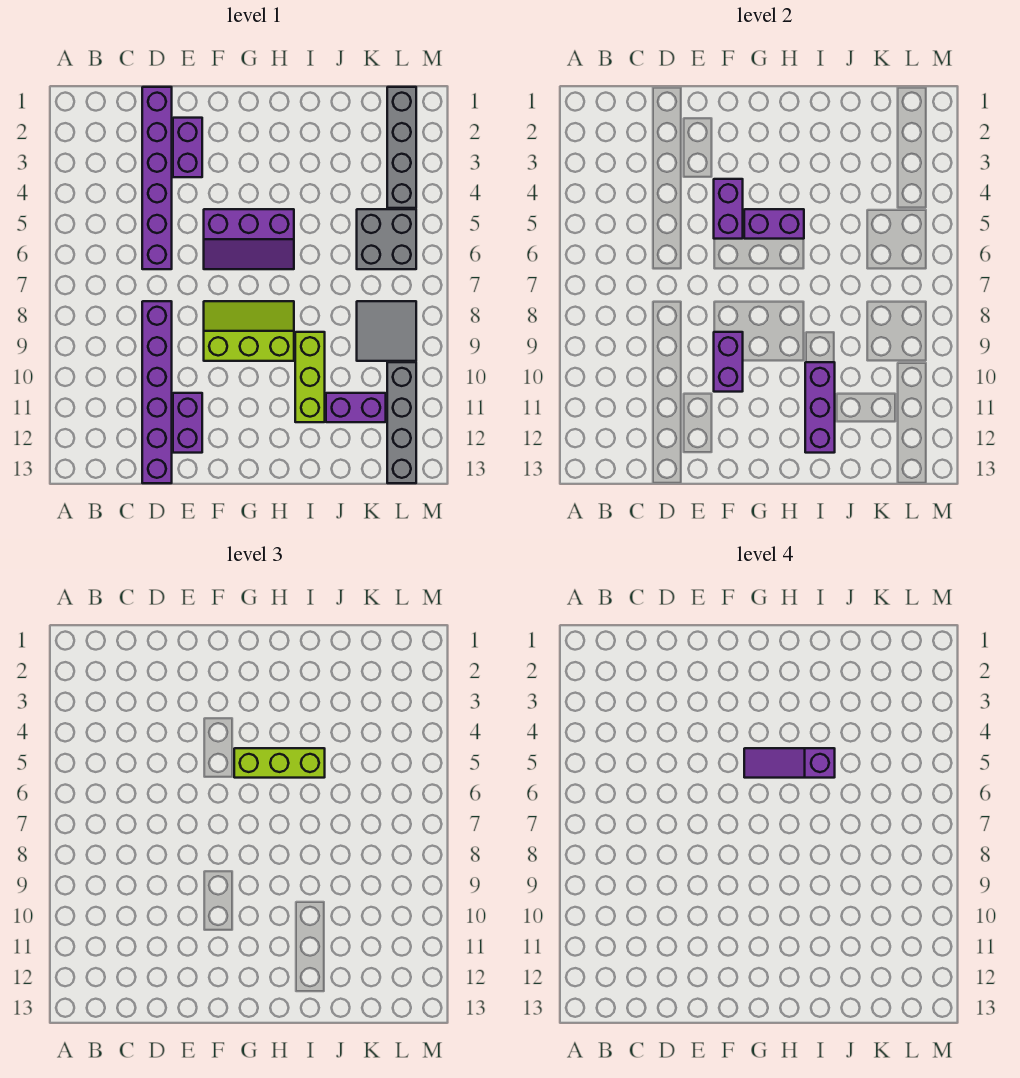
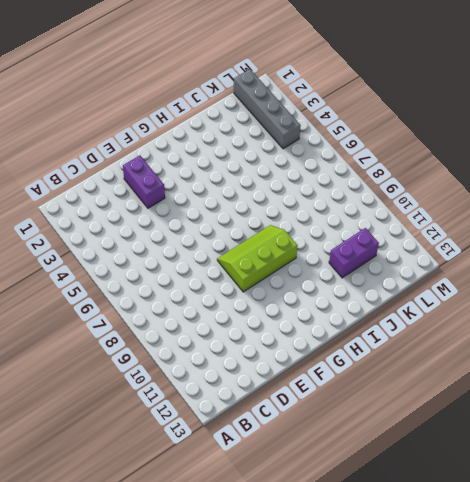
none -> purple brick D1:D6 level 1
none -> purple brick D8:D13 level 1
none -> purple brick E11:E12 level 1

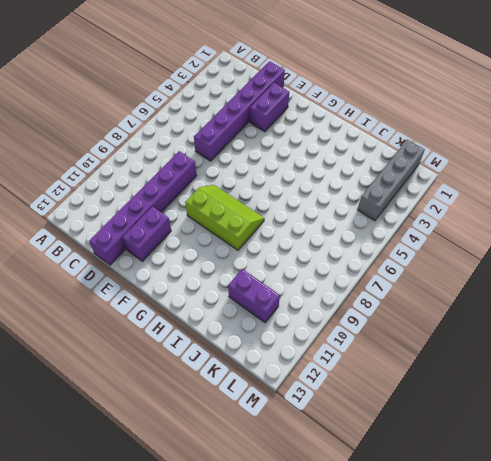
none -> purple slope F5:H6 level 1 top 5
none -> lime brick I9:I11 level 1
none -> grey brick K5:L6 level 1

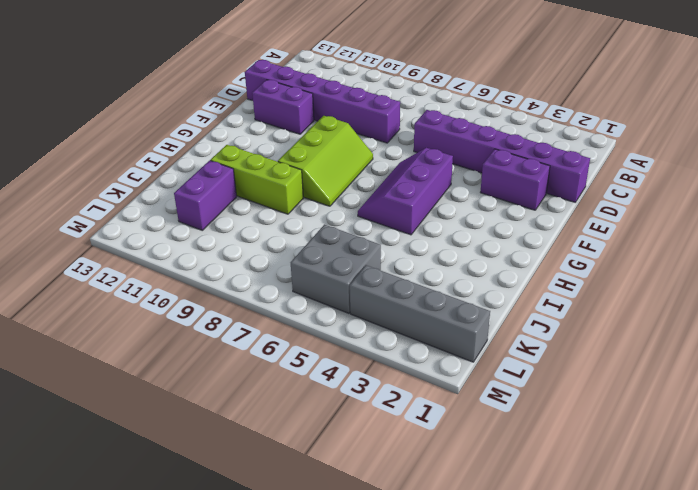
none -> grey tile K8:L9 level 1
none -> grey brick L10:L13 level 1
none -> purple brick F4:F5 level 2

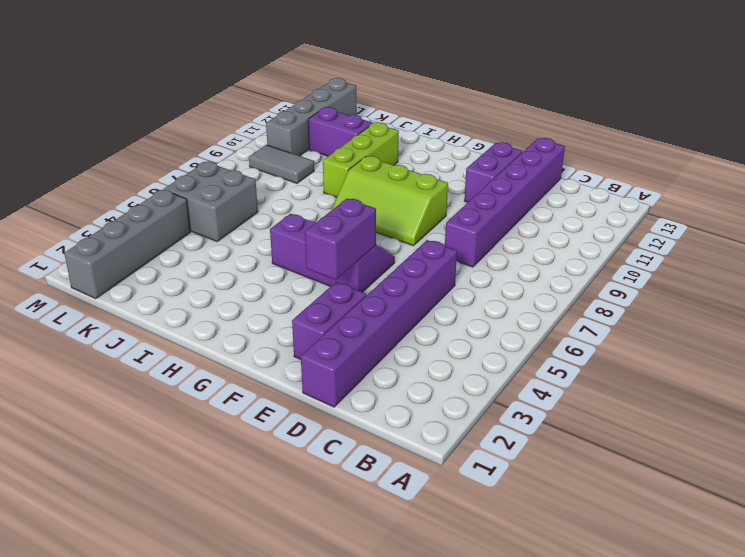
grey tile K9:L9 level 1 -> grey tile K8:L9 level 1
none -> purple brick F9:F10 level 2
none -> purple brick G5:H5 level 2
none -> purple brick I10:I12 level 2

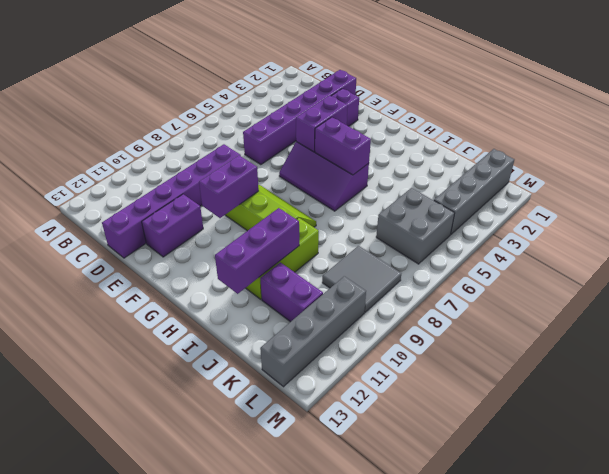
none -> lime brick G5:I5 level 3
none -> purple slope G5:I5 level 4 top I

